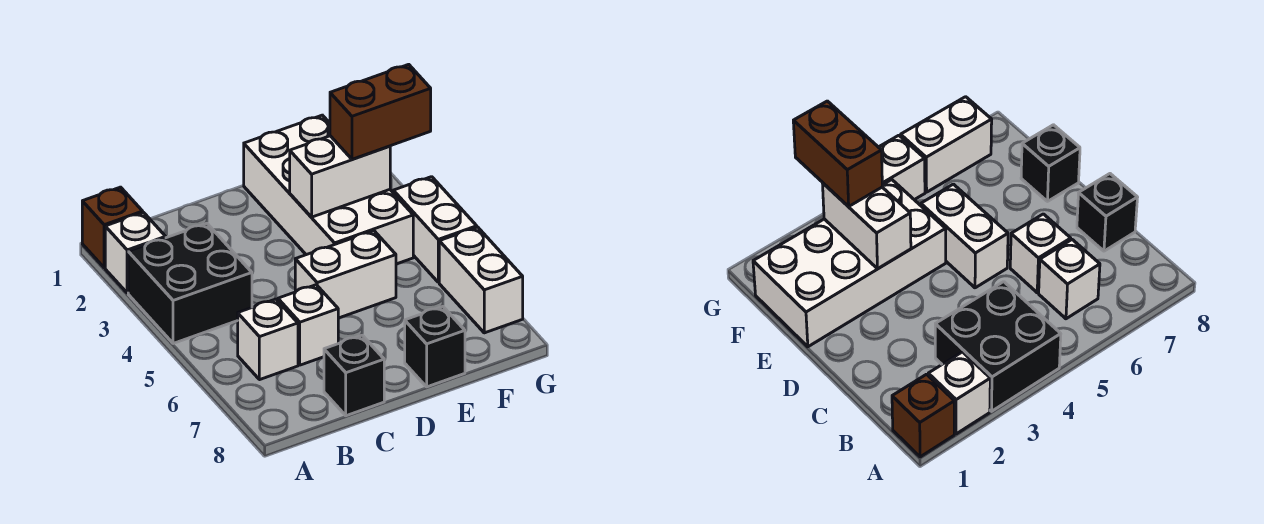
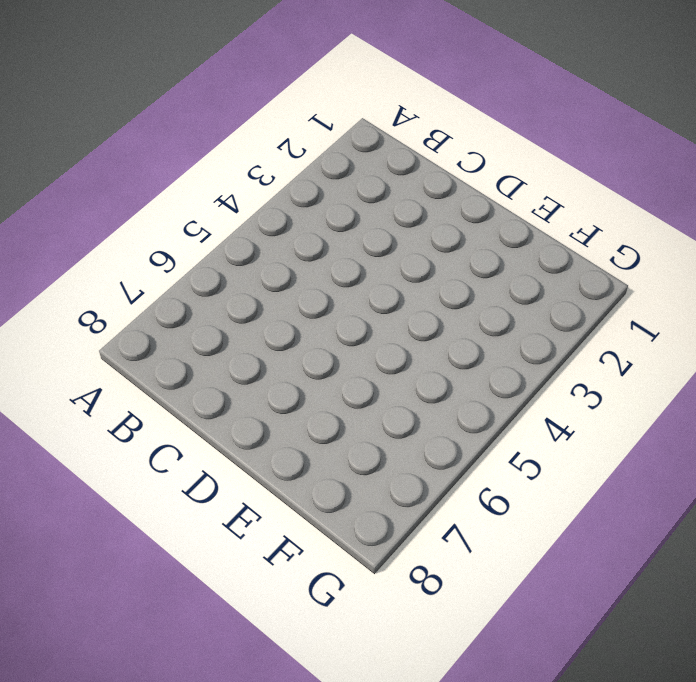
none -> brown brick A1 level 1
none -> white brick A2 level 1
none -> black brick A3:B4 level 1

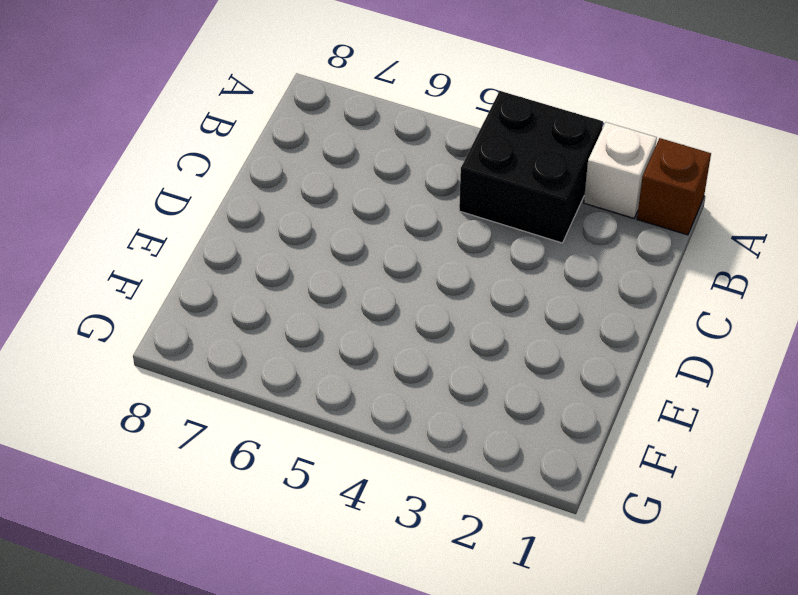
none -> white brick B6 level 1
none -> white brick C6 level 1
none -> black brick C8 level 1

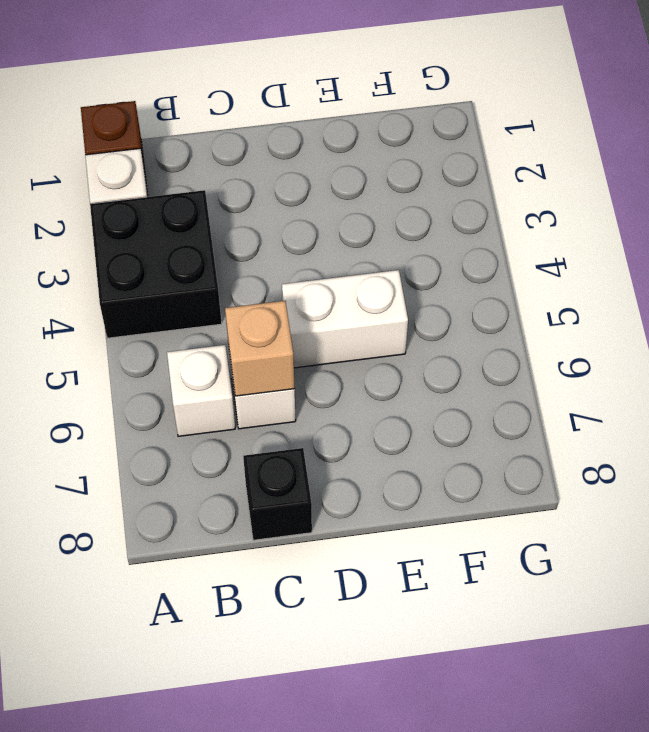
tan brick C6 level 2 -> none
none -> white brick E1:F4 level 1
none -> black brick E8 level 1
none -> white brick G4:G5 level 1

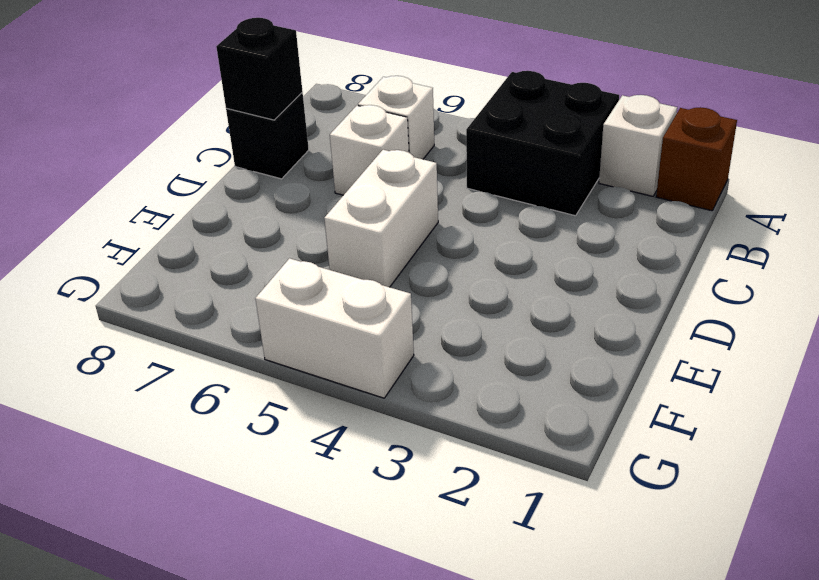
black brick C8 level 2 -> black brick E8 level 1
none -> white brick E1:F4 level 1
none -> white brick G6:G7 level 1
none -> white brick E3:F3 level 2

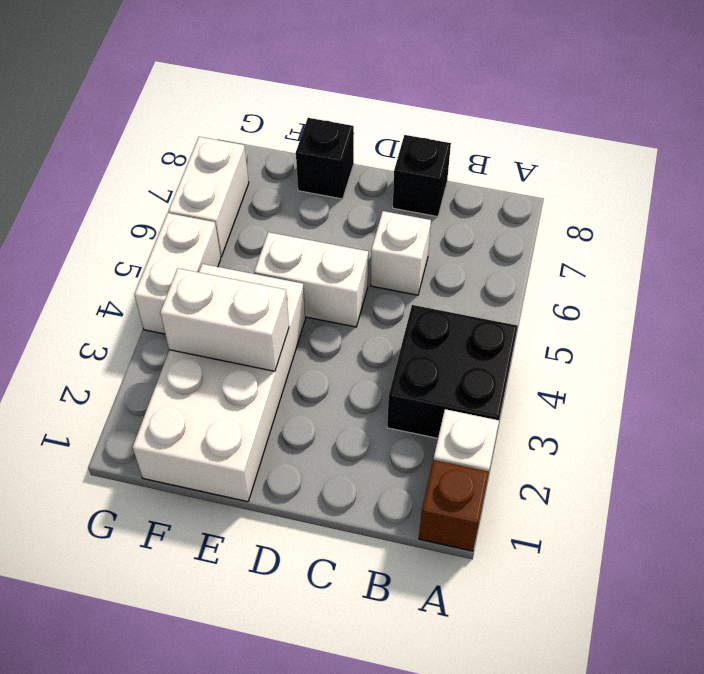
none -> white brick B6 level 1
none -> brown brick F3:G3 level 3

